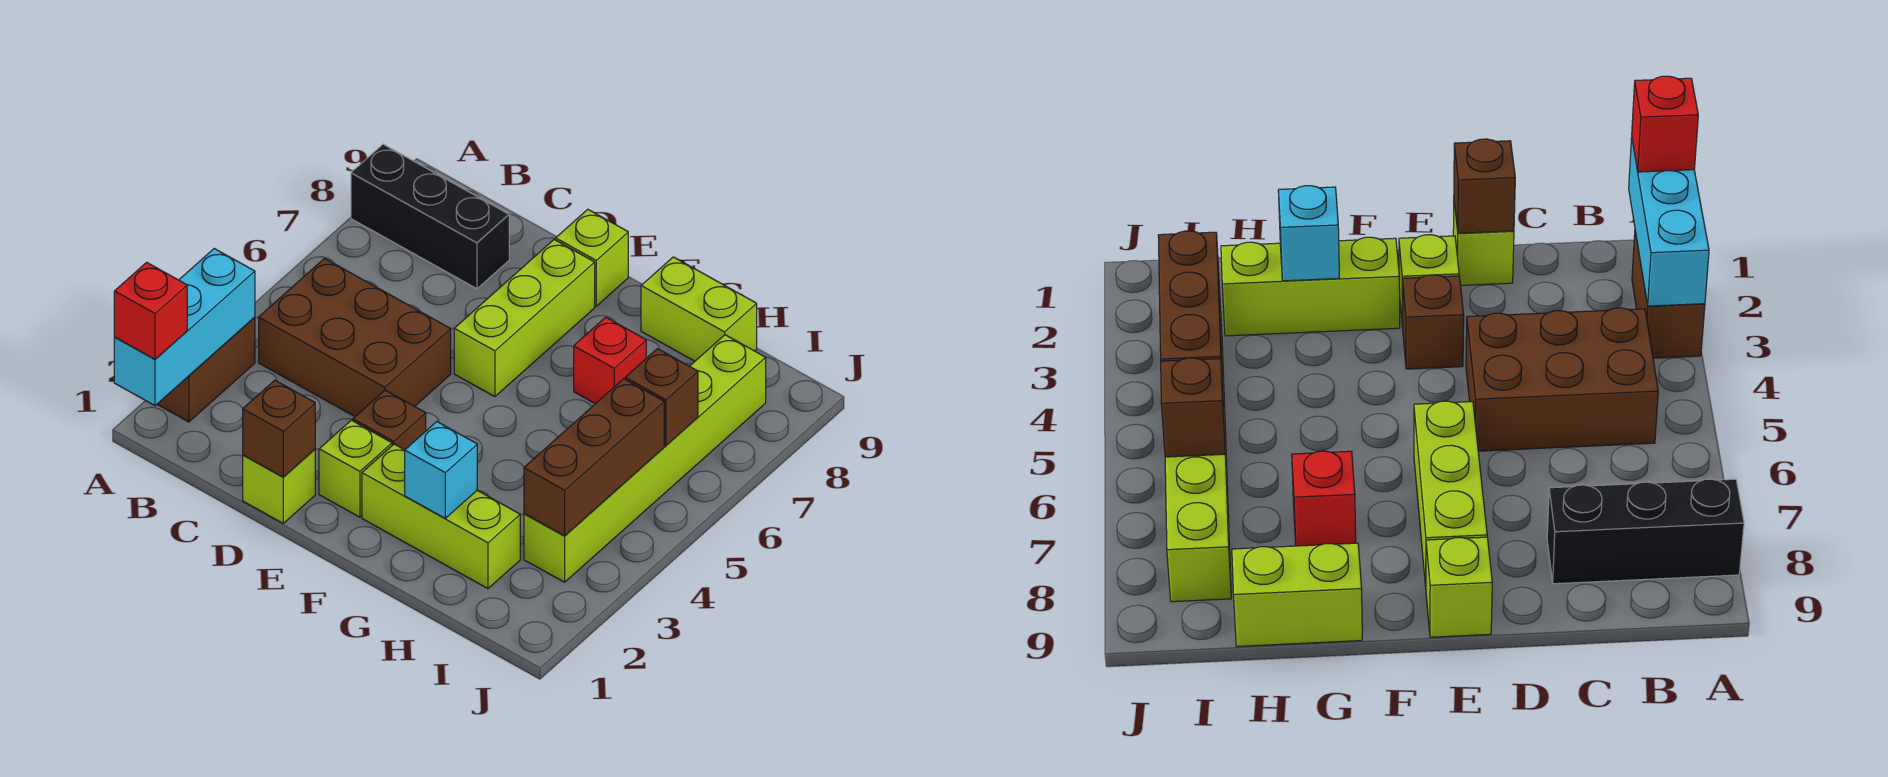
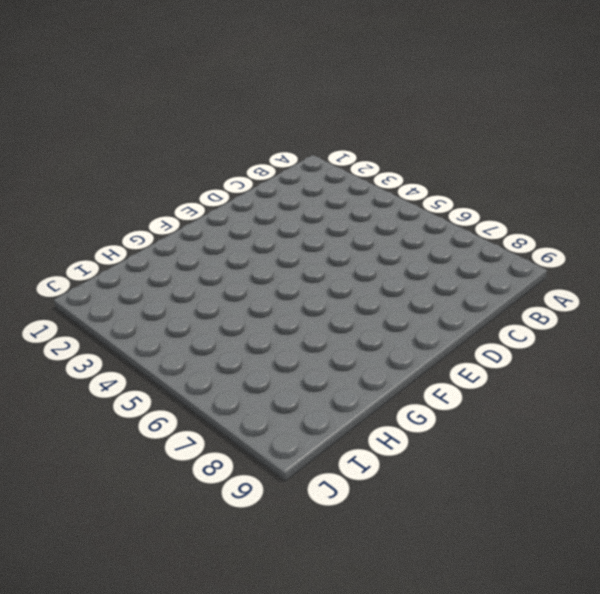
none -> brown brick A2:A3 level 1
none -> black brick A8:C8 level 1
none -> brown brick B4:D5 level 1

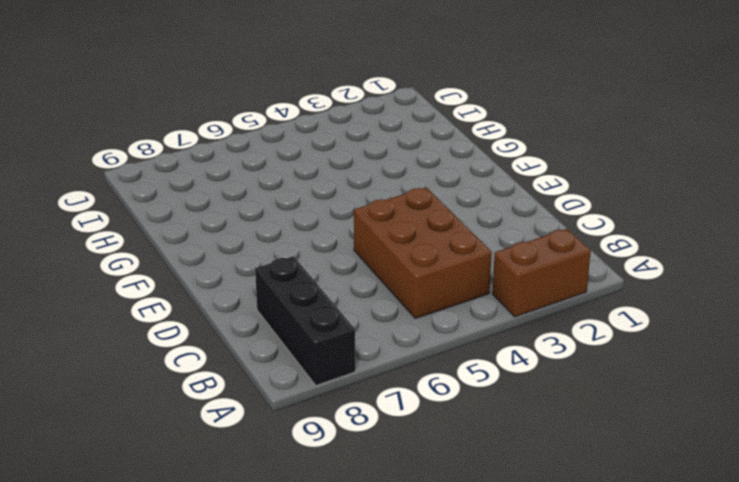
none -> lime brick D1 level 1
none -> lime brick E2 level 1
none -> brown brick E3 level 1

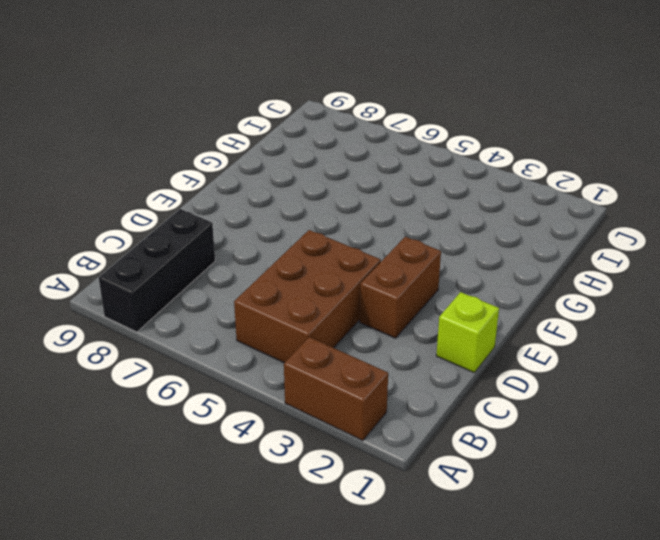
brown brick D3:E3 level 1 -> brown brick E3 level 1
none -> lime brick E2 level 1
none -> lime brick E6:E8 level 1
none -> lime brick E9 level 1

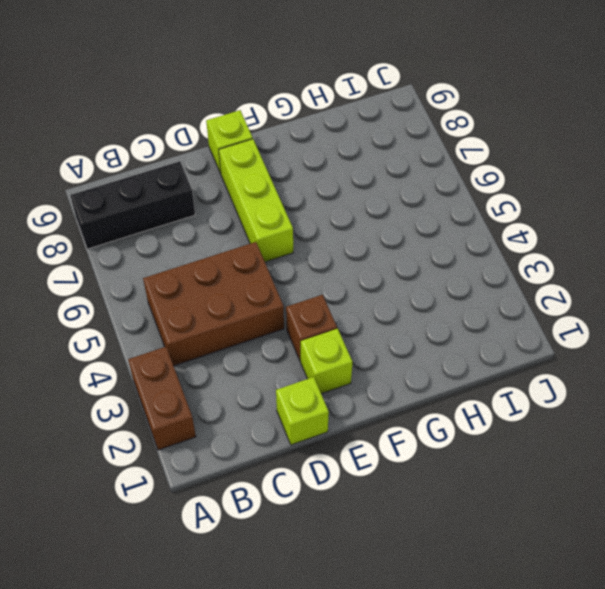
none -> lime brick F2:H2 level 1
none -> red brick G7 level 1
none -> lime brick G9:H9 level 1

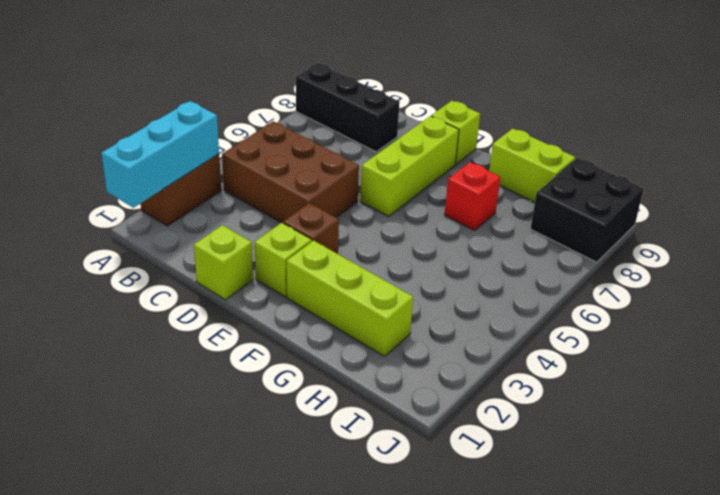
black brick I8:J9 level 1 -> lime brick I3:I8 level 1
none -> brown brick D1 level 2
none -> cyan brick G2 level 2
none -> brown brick I3:I5 level 2

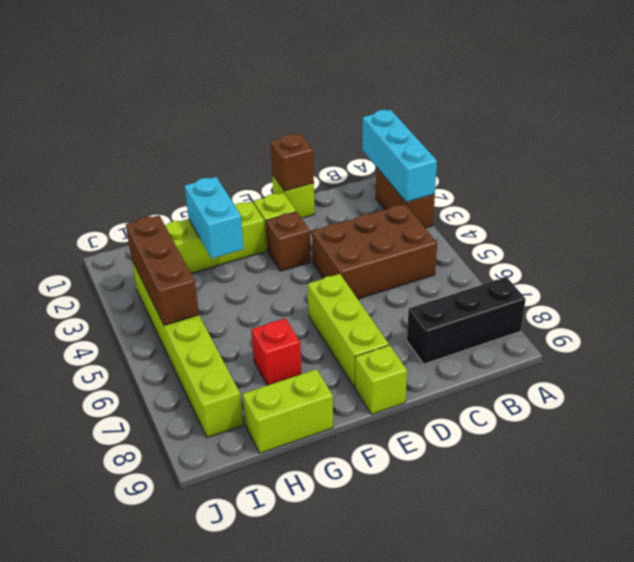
cyan brick G2:G3 level 2 -> cyan brick G2 level 2
none -> brown brick I6 level 2
none -> red brick A1 level 3

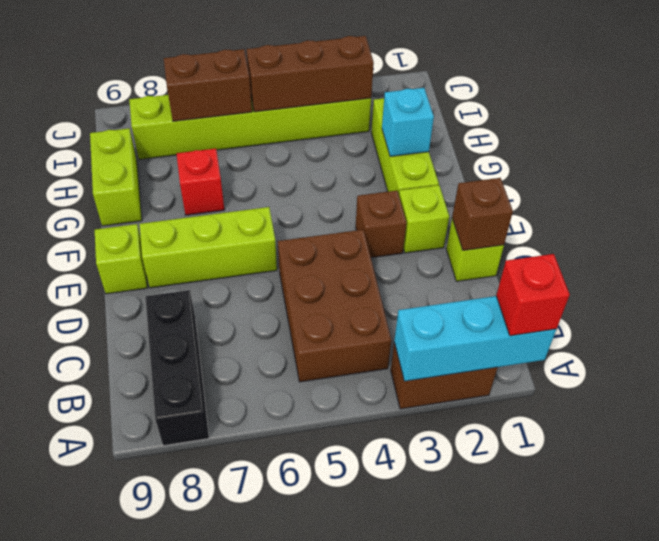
brown brick I6:I7 level 2 -> brown brick I6 level 2

